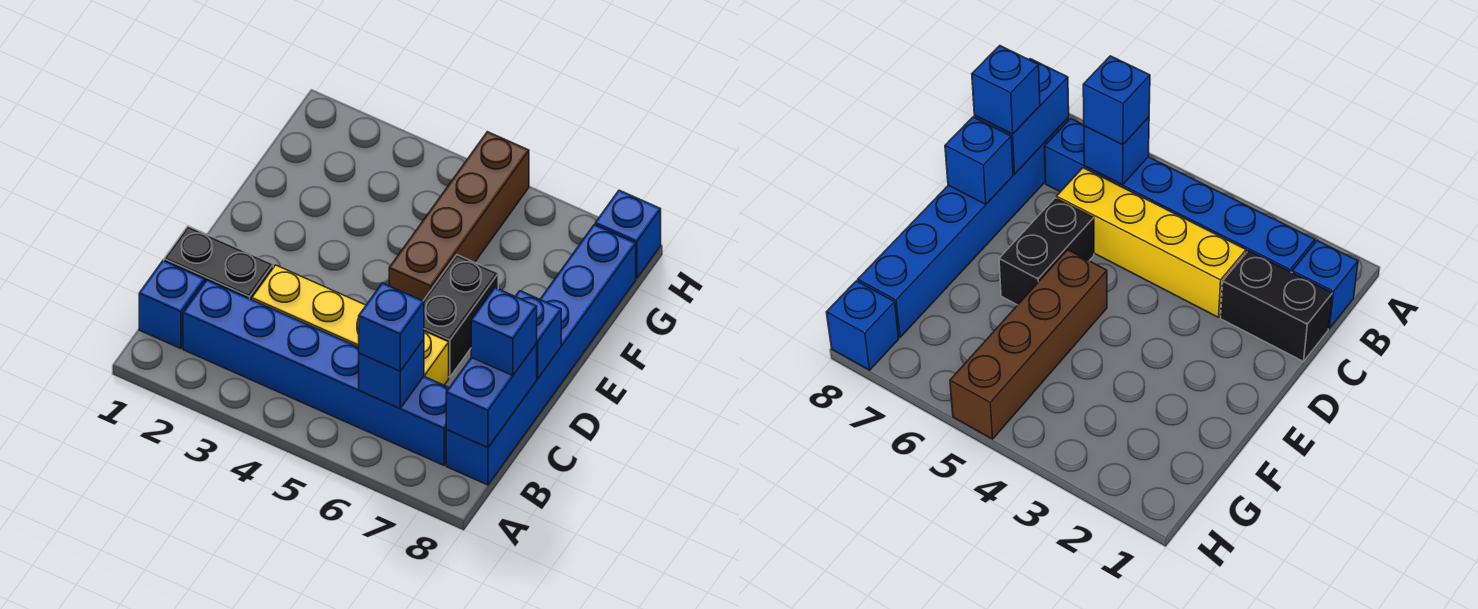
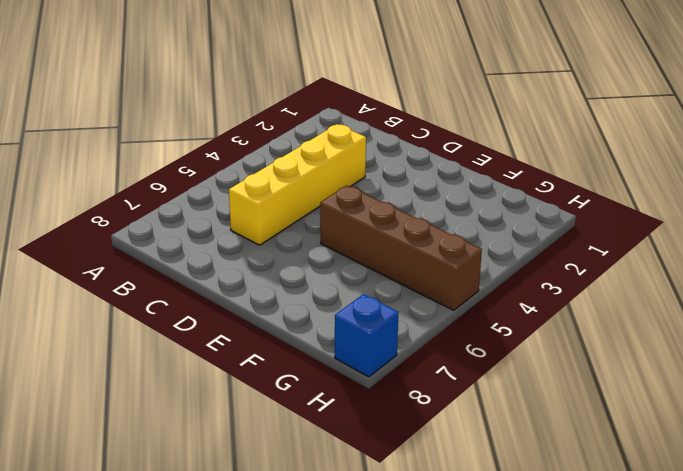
none -> blue brick B1 level 1
none -> blue brick B2:B7 level 1
none -> blue brick B8:G8 level 1

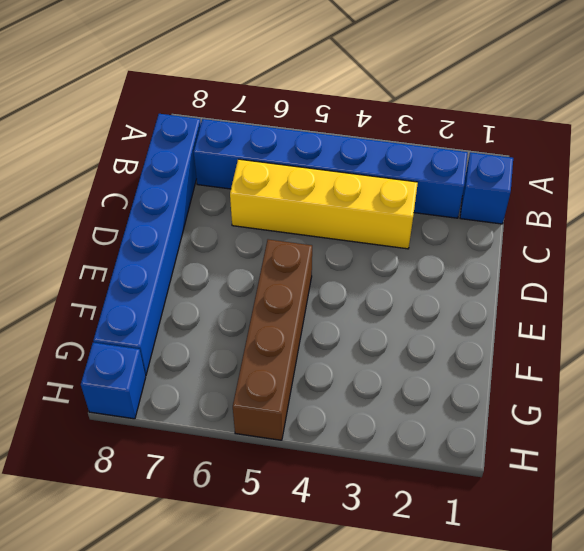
none -> black brick C1:C2 level 1
none -> black brick D6:E6 level 1
none -> blue brick B6 level 2

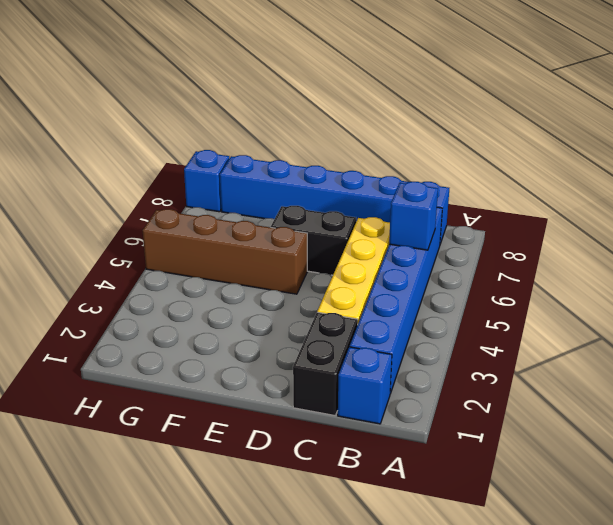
none -> blue brick B8:C8 level 2
none -> blue brick D8 level 2
none -> blue brick B6 level 3

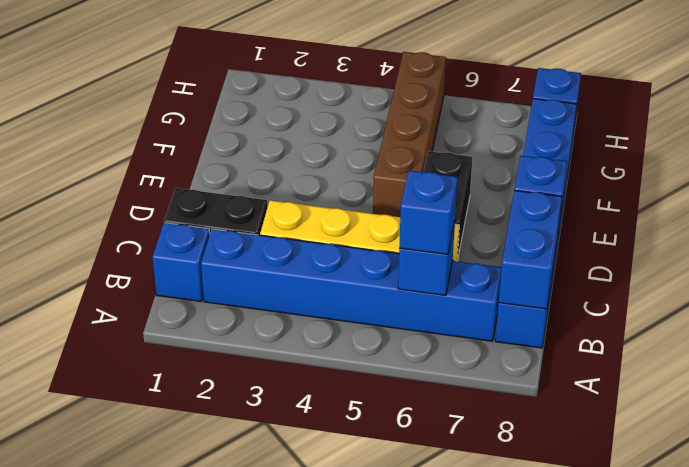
none -> blue brick C8 level 3

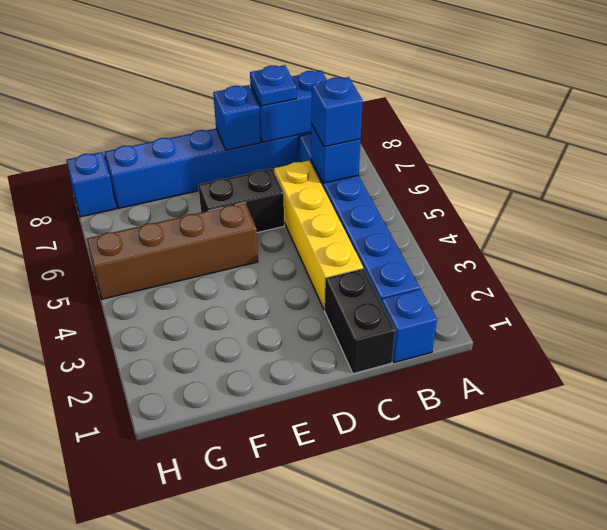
blue plate C8 level 3 -> blue brick C8 level 3

